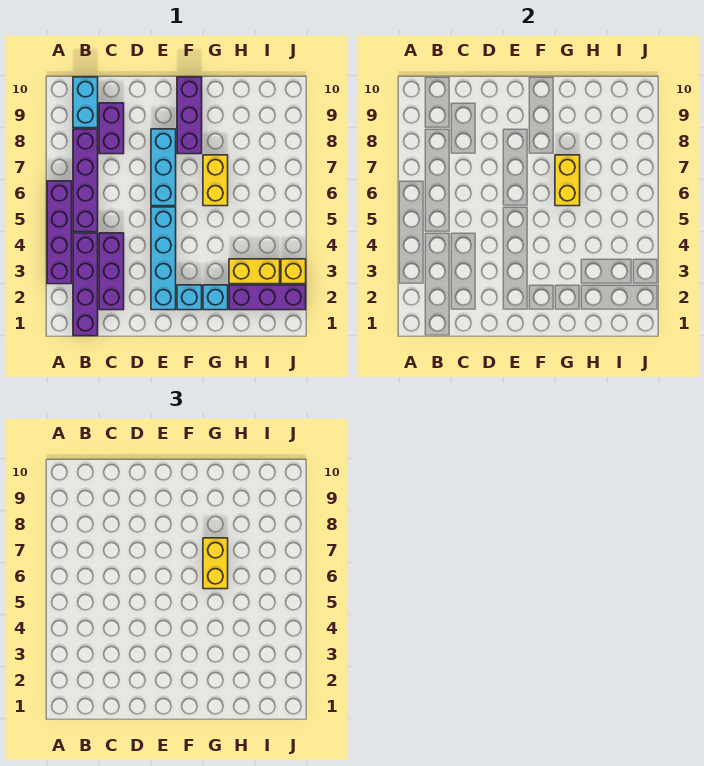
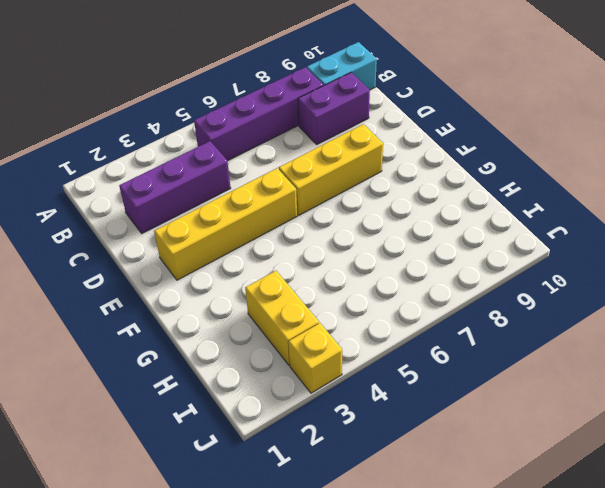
yellow brick E2:E5 level 1 -> cyan brick E2:E5 level 1
yellow brick E6:E8 level 1 -> cyan brick E6:E8 level 1
none -> purple brick A3:A6 level 1
none -> purple brick B1:B4 level 1
none -> cyan brick F2 level 1

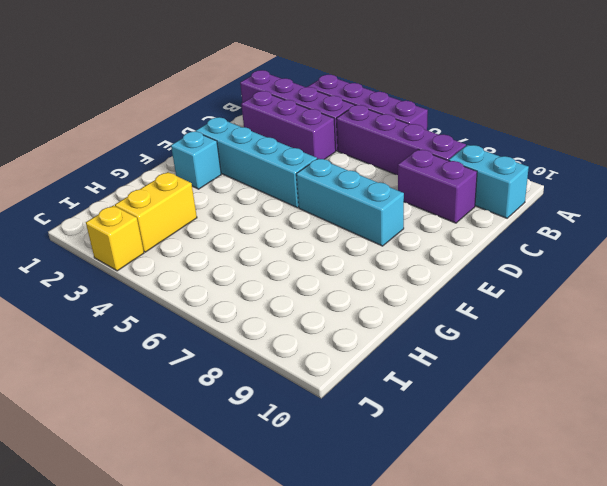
none -> purple brick F8:F10 level 1
none -> cyan brick G2 level 1
none -> yellow brick G6:G7 level 1

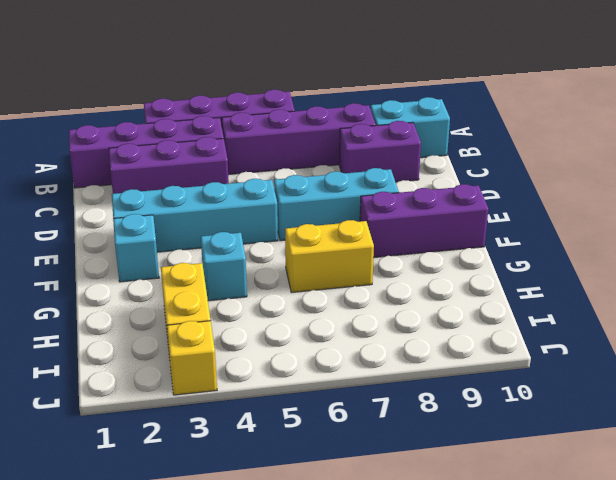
cyan brick G4 level 1 -> cyan brick G2 level 1
none -> purple brick H2:J2 level 1
none -> yellow brick G6:G7 level 2
none -> yellow brick G6:G7 level 3

